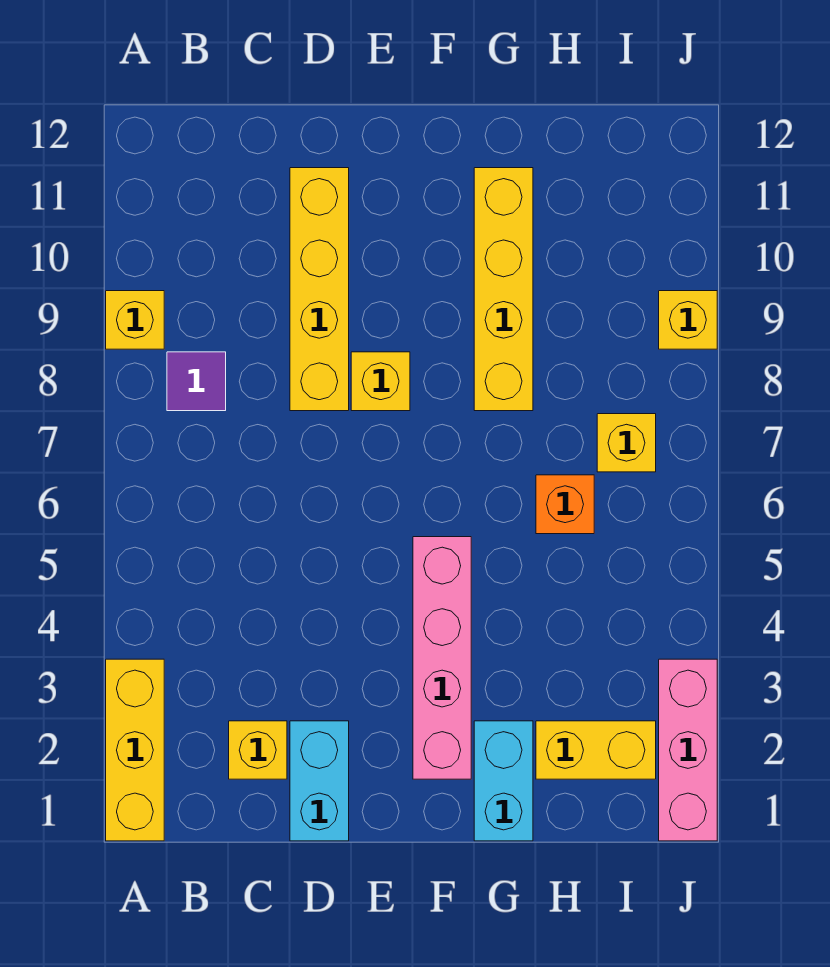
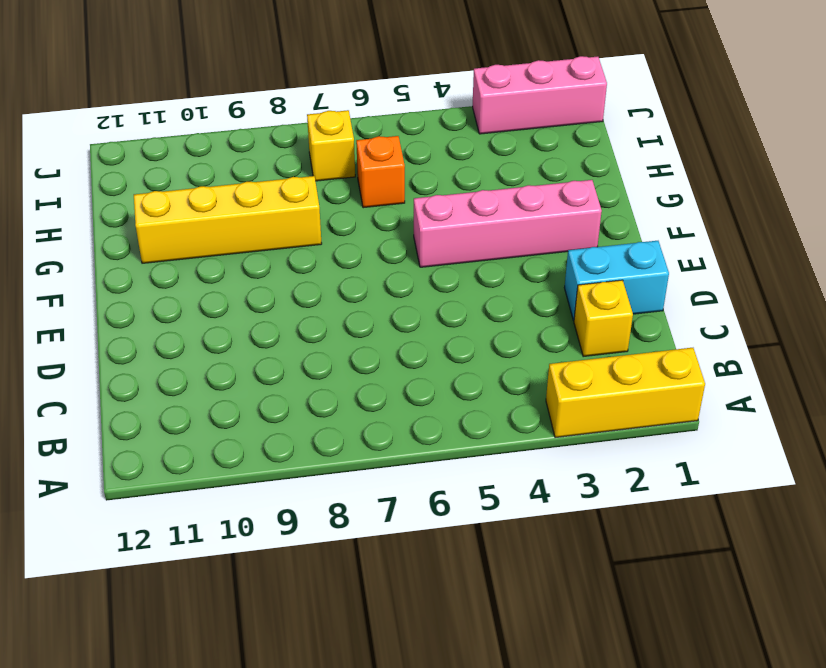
none -> yellow brick A9 level 1
none -> purple tile B8 level 1
none -> yellow brick D8:D11 level 1

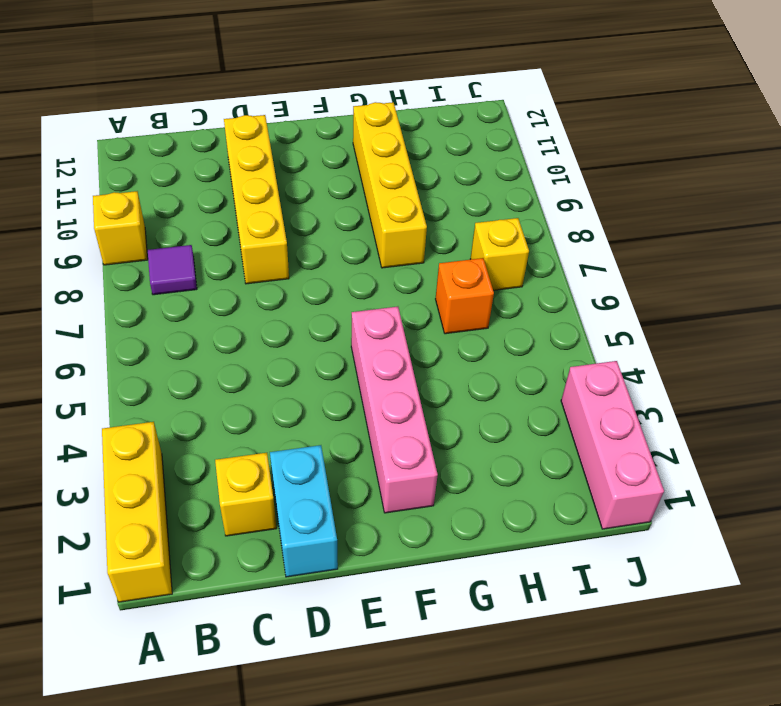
none -> yellow brick E8 level 1
none -> cyan brick G1:G2 level 1
none -> yellow brick H2:I2 level 1

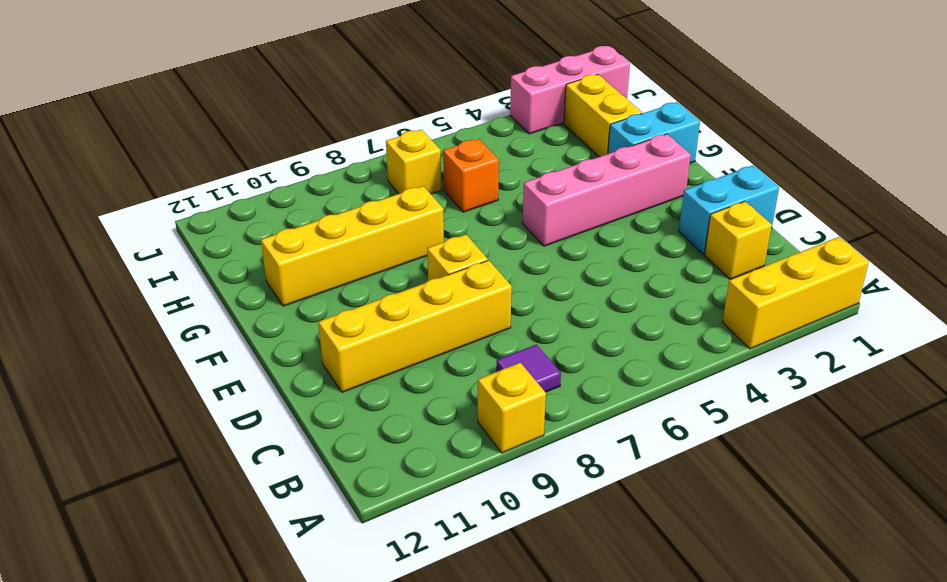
none -> yellow brick J9 level 1

